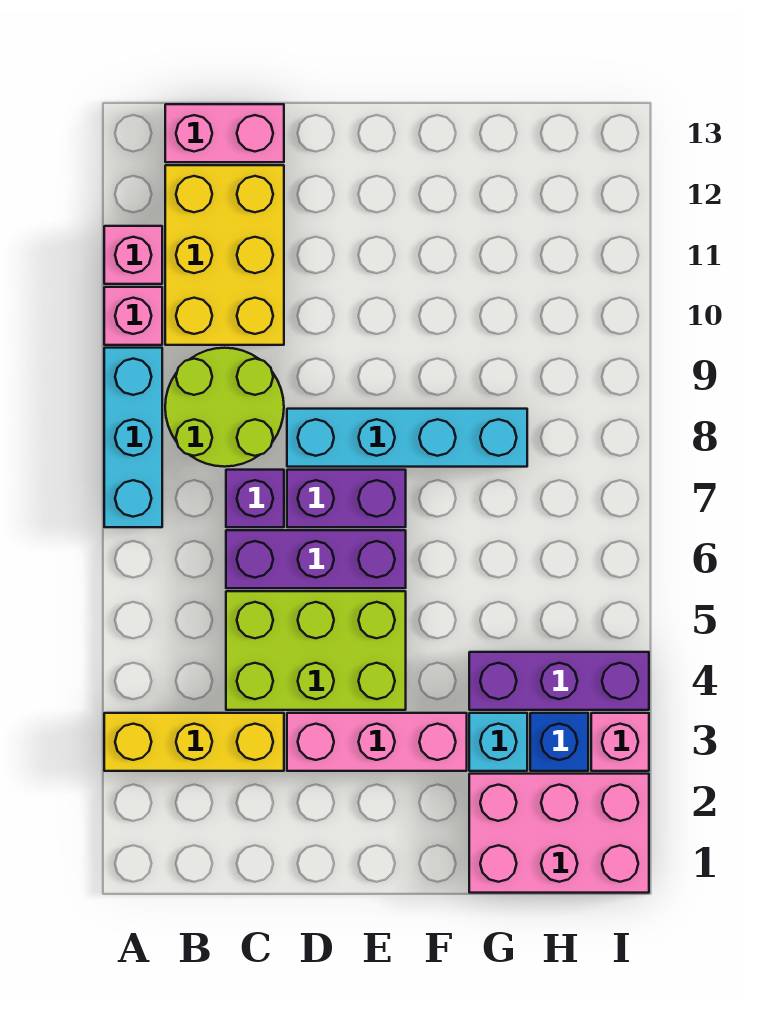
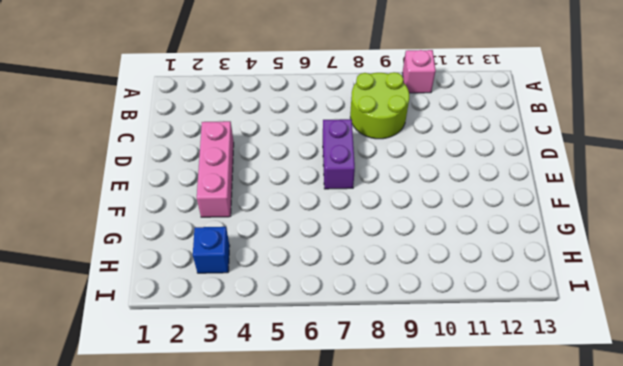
none -> yellow brick A3:C3 level 1
none -> cyan brick A7:A9 level 1
none -> pink brick A11 level 1

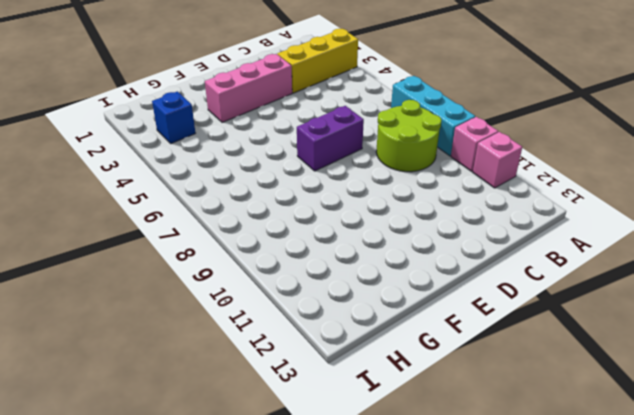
none -> yellow brick B10:C12 level 1
none -> pink brick B13:C13 level 1
none -> lime brick C4:E5 level 1

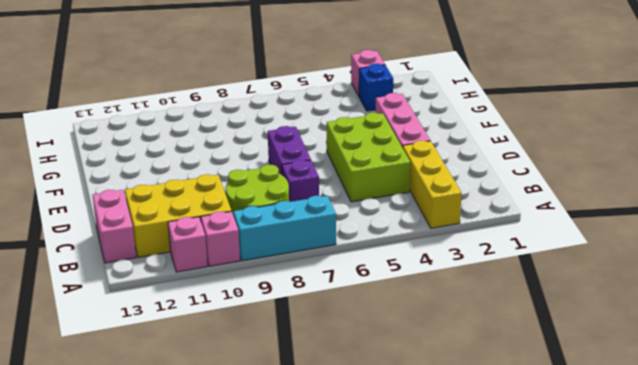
none -> purple brick C6:E6 level 1
none -> cyan brick D8:G8 level 1
none -> pink brick G1:I2 level 1

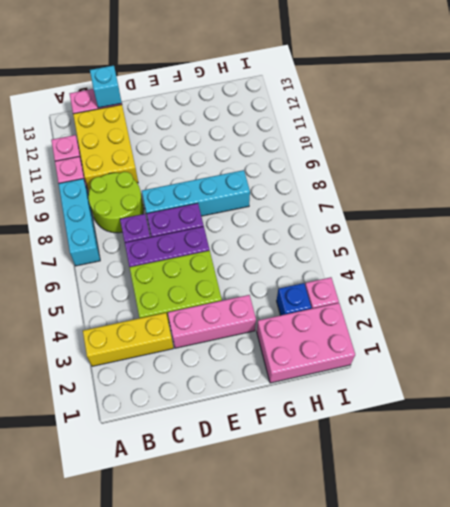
cyan brick C13 level 2 -> cyan brick G3 level 1
none -> purple brick G4:I4 level 1

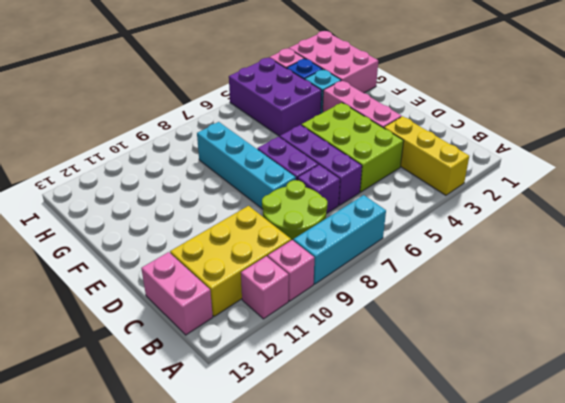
purple brick G4:I5 level 1 -> purple brick G4:I4 level 1

